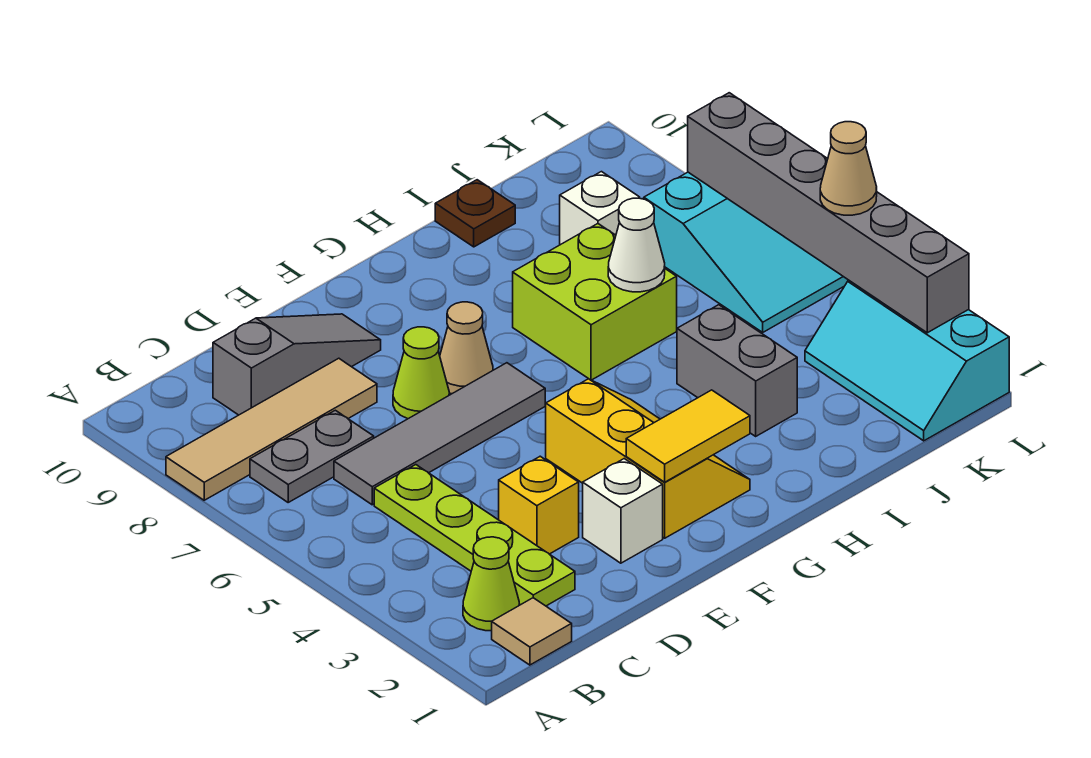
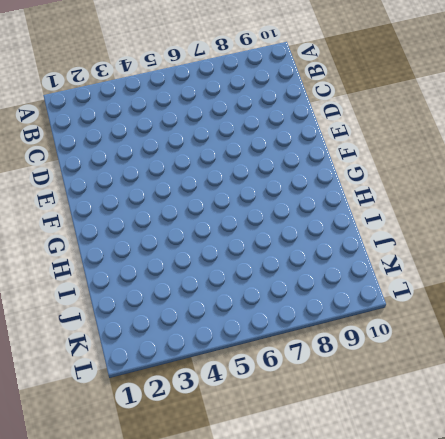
none -> tan tile A8:D8 level 1
none -> tan tile B1 level 1
none -> lime cone B2 level 1

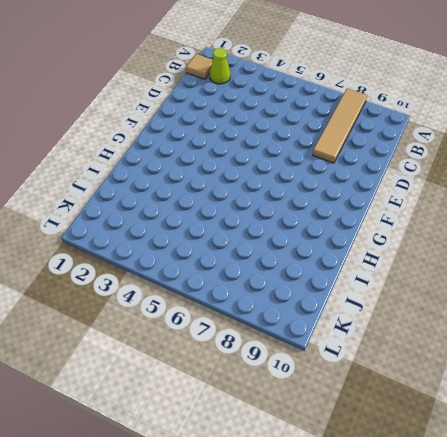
none -> grey plate B7:C7 level 1
none -> lime plate C2:C5 level 1
none -> grey tile C6:F6 level 1

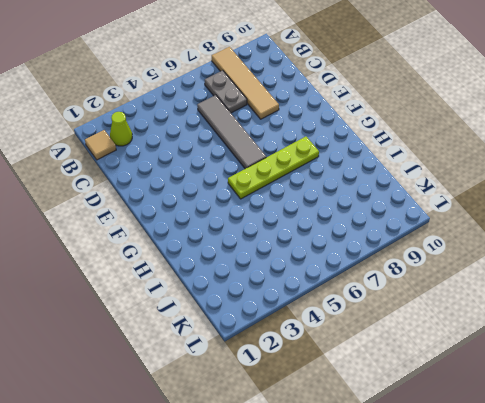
lime plate G5:G8 level 1 -> lime plate C2:C5 level 1
none -> grey slope C9:E9 level 1 top C
none -> yellow brick D3 level 1
none -> white brick E2 level 1

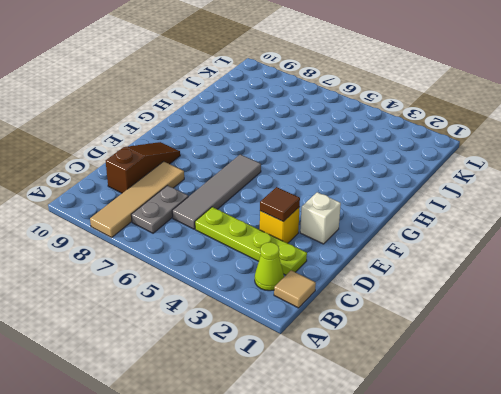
brown slope C9:E9 level 1 top C -> grey slope C9:E9 level 1 top C
brown tile D3 level 2 -> none
none -> lime cone E7 level 1
none -> yellow slope F2:G4 level 1 top F
none -> tan cone F7 level 1

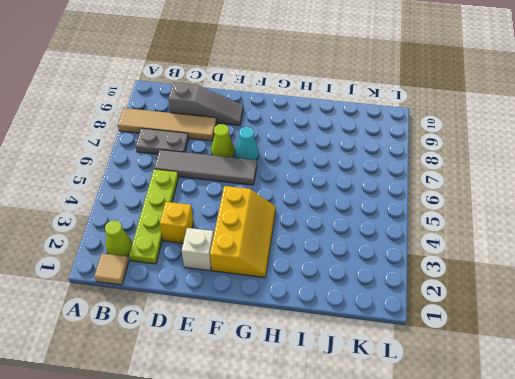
cyan cone F7 level 1 -> tan cone F7 level 1
none -> lime brick H6:I7 level 1
none -> grey brick I3:I4 level 1
none -> brown plate I10 level 1

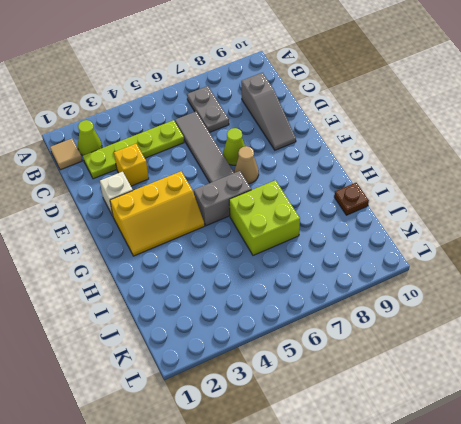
grey brick G5:G6 level 1 -> grey brick I3:I4 level 1
none -> tan tile A8:D8 level 1
none -> white brick J8 level 1
none -> cyan slope K1:L3 level 1 top L

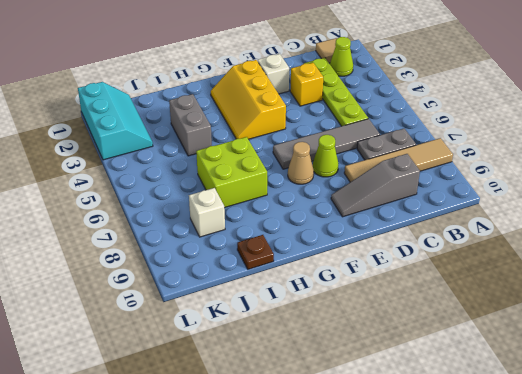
none -> cyan slope K5:L7 level 1 top 7
none -> yellow tile F2:G2 level 2
none -> white cone I6 level 2

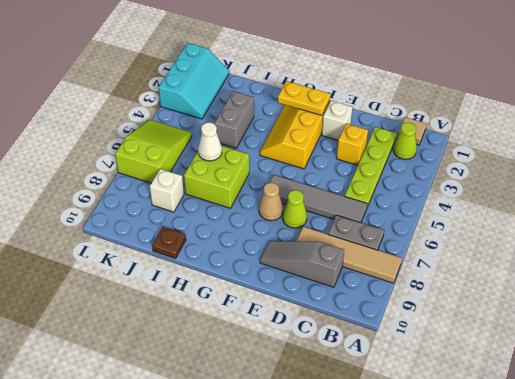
yellow plate F2:G2 level 2 -> yellow tile F2:G2 level 2
lime slope K5:L7 level 1 top 7 -> cyan slope K5:L7 level 1 top 7
none -> grey brick L2:L7 level 2
none -> tan cone L4 level 3

